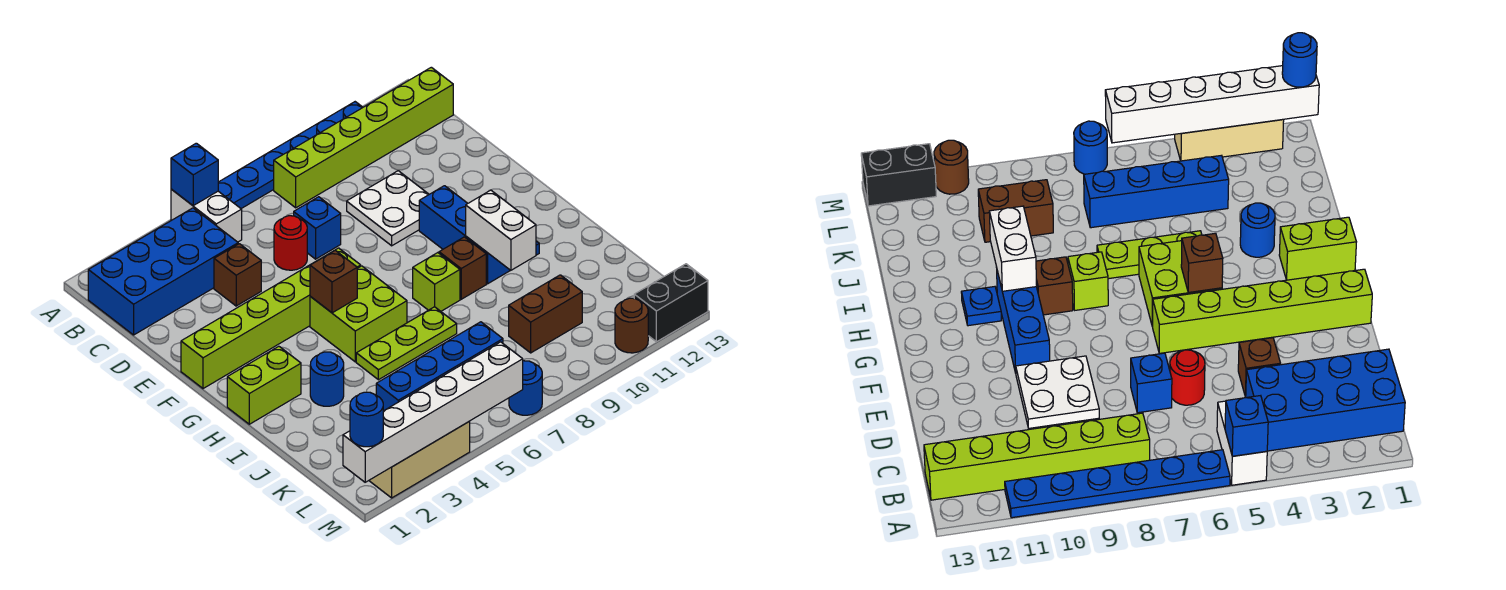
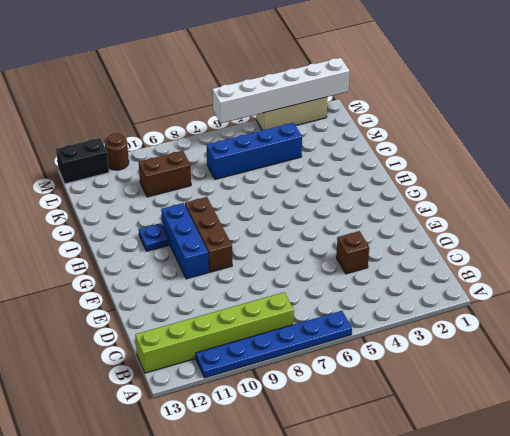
brown brick F9:H9 level 1 -> brown brick H9 level 1
none -> white brick A5:B5 level 1
none -> blue brick B1:C4 level 1
none -> red round brick D6 level 1

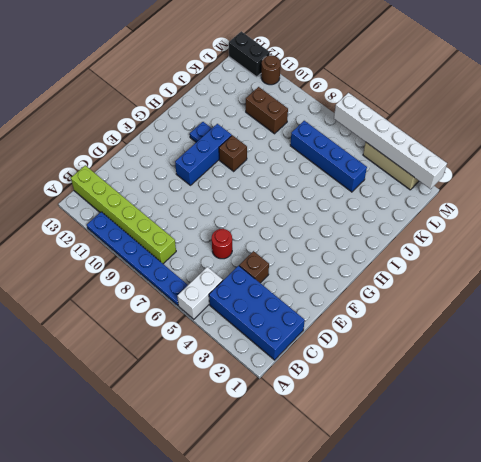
none -> blue brick D7 level 1
none -> white plate D9:E10 level 1
none -> lime brick F1:F6 level 1

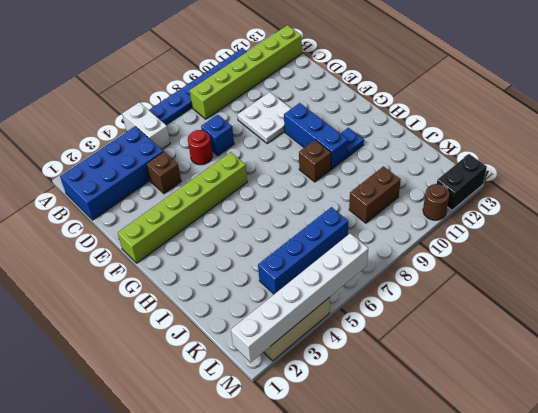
none -> lime brick G5:H6 level 1
none -> lime brick H1:H2 level 1
none -> lime brick H8 level 1

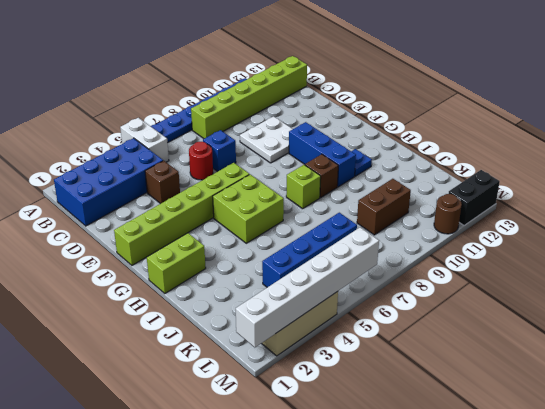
none -> blue round brick I3 level 1
none -> lime plate I5:I7 level 1
none -> blue round brick M7 level 1

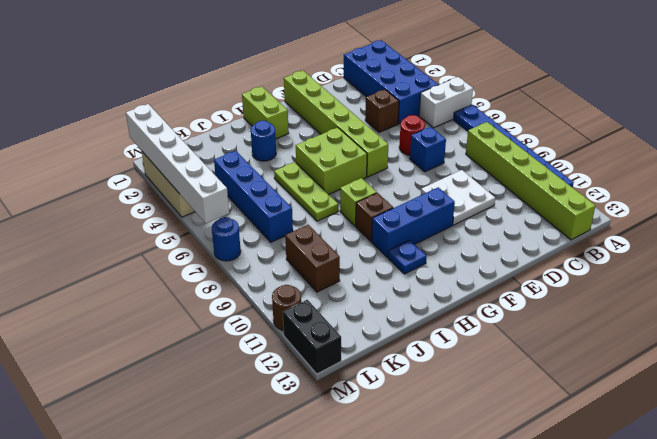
none -> blue brick A5 level 2
none -> brown brick G5 level 2
none -> white brick H10:I10 level 2

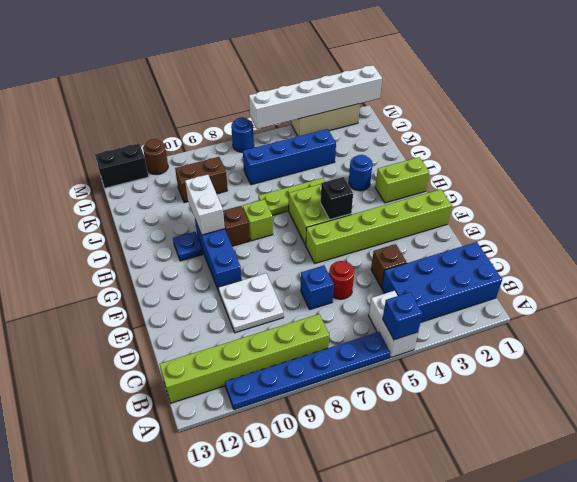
black brick G5 level 2 -> brown brick G5 level 2
none -> blue round brick M1 level 3

